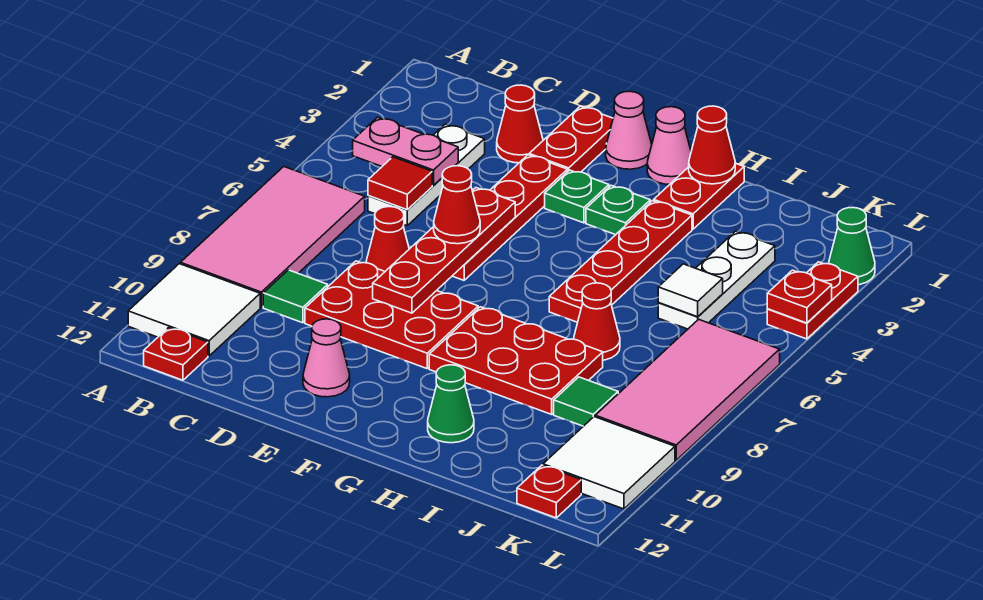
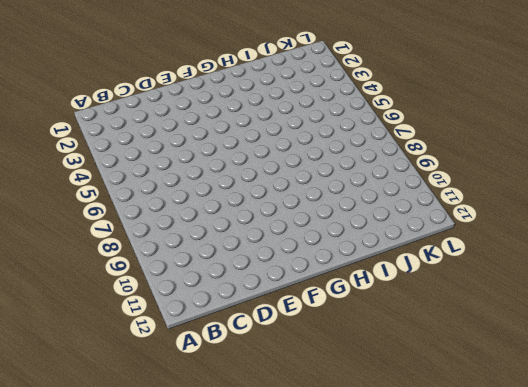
none -> pink tile A6:B9 level 1
none -> white tile A10:B11 level 1
none -> red plate B12 level 1
none -> white plate C3:C5 level 1

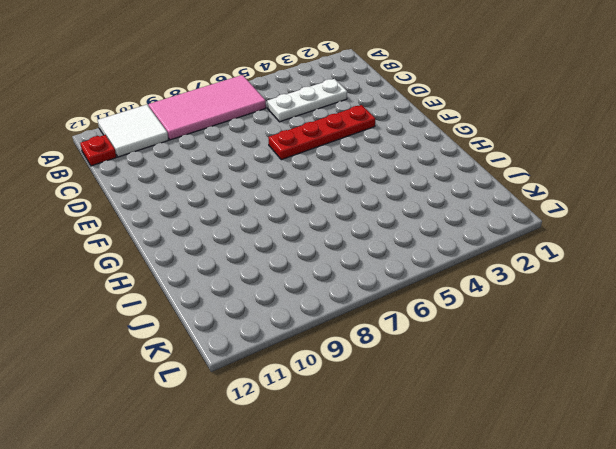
none -> green tile C9 level 1
none -> red cone D2 level 1
none -> red cone D7 level 1
none -> red plate D8:F9 level 1

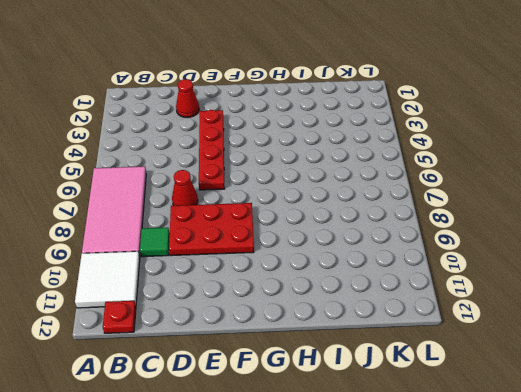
none -> white plate C3:C5 level 1
none -> red plate E1:E2 level 1
none -> pink cone E11 level 1
none -> pink cone F1 level 1

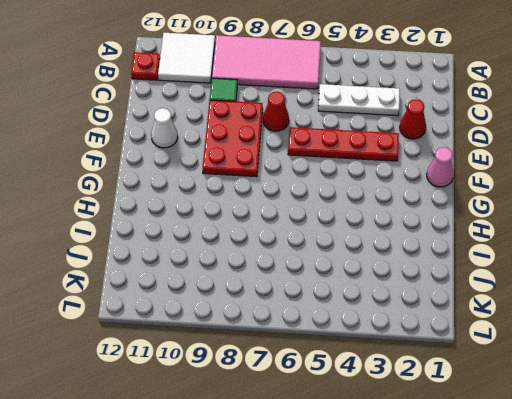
white cone E11 level 1 -> pink cone E11 level 1
none -> red plate E1:E2 level 1
none -> green plate F3 level 1
none -> pink cone G1 level 1
none -> green plate G3 level 1

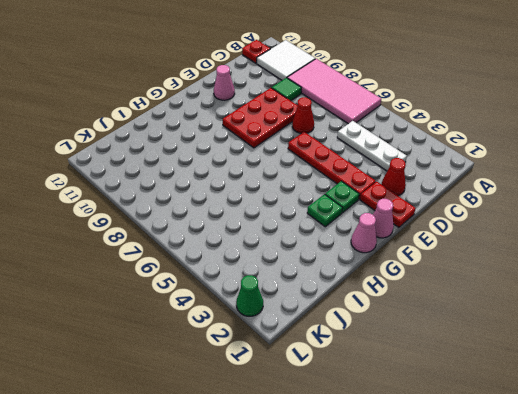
none -> red plate G8:I9 level 1
none -> red plate H1:H2 level 1
none -> red plate H3:H6 level 1
none -> green cone H11 level 1

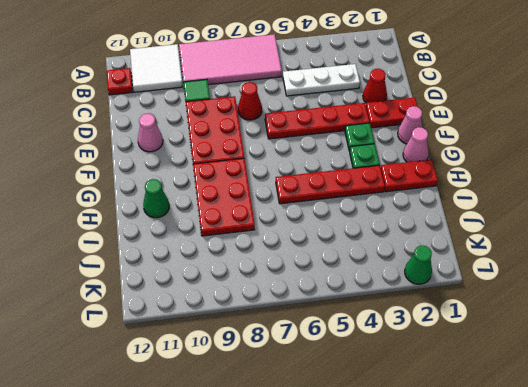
none -> red cone I7 level 1
none -> white plate J3:J5 level 1
none -> green tile J9 level 1
none -> pink tile K6:L9 level 1

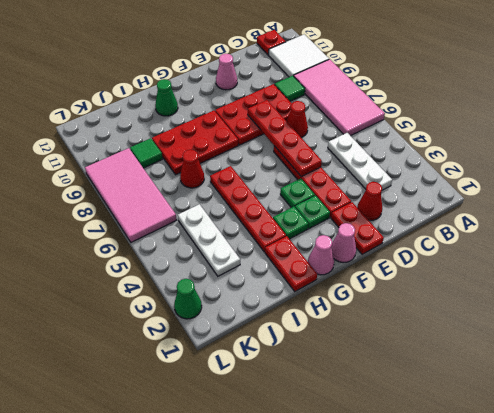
green plate F4 level 1 -> none
none -> white tile K10:L11 level 1
none -> red plate K12 level 1
none -> red plate L3:L4 level 1
none -> pink plate B4:C4 level 2

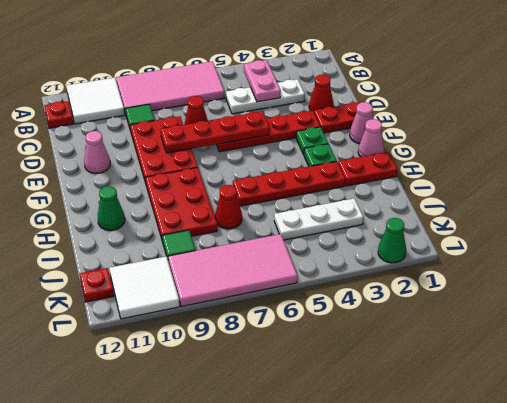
none -> red plate L3:L4 level 1
none -> red tile C5 level 2
none -> red cone H1 level 2
none -> white tile J5 level 2

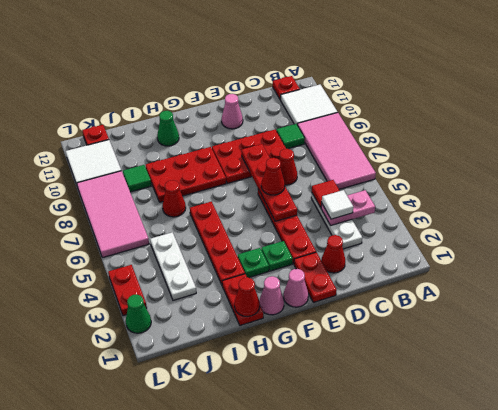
white tile C4 level 3 -> white tile J5 level 2
none -> red plate L4 level 2

